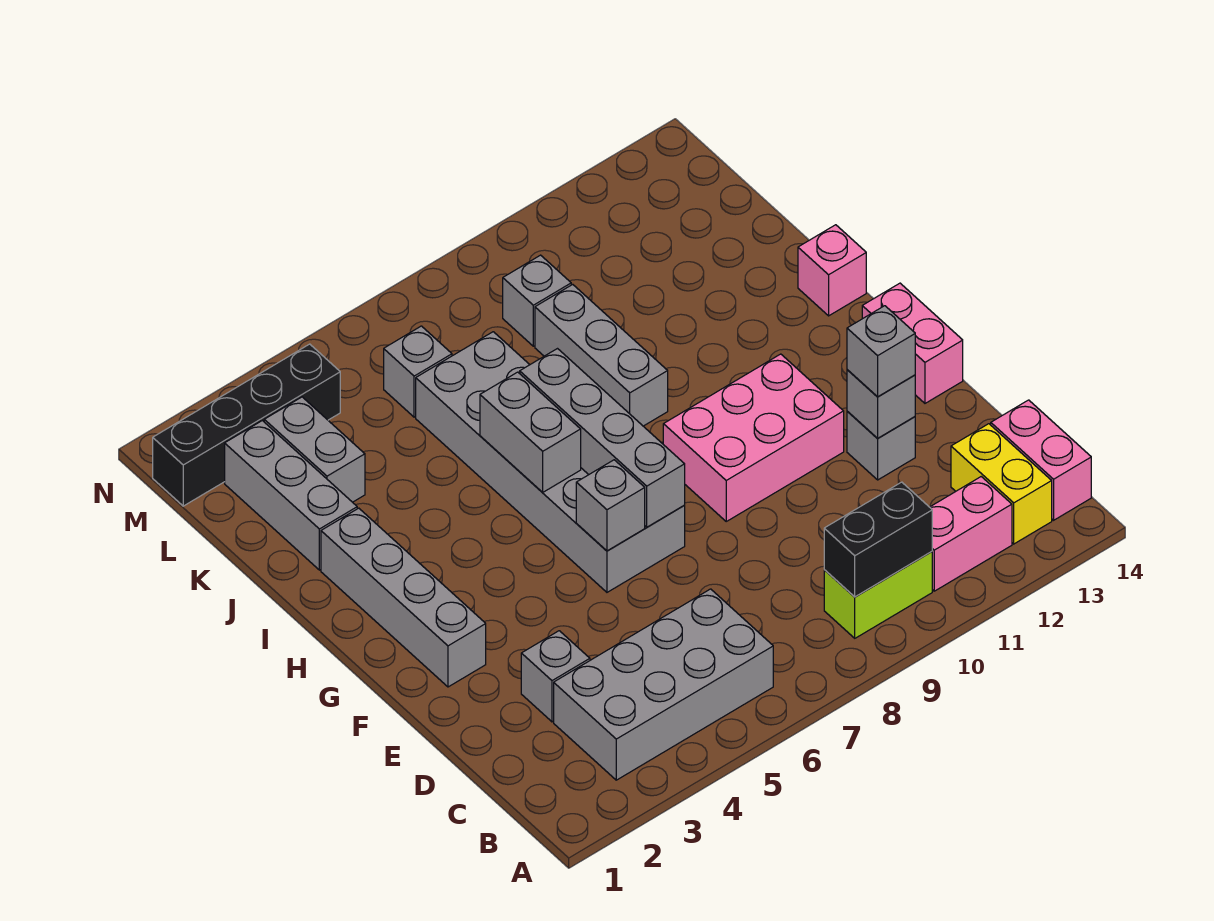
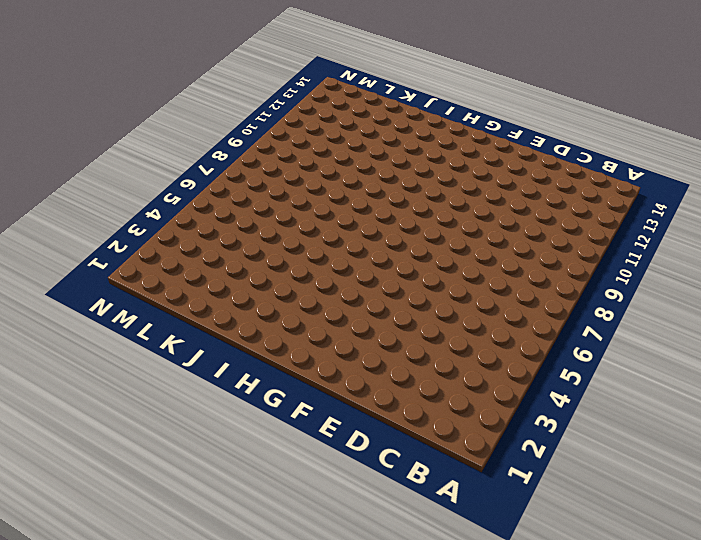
none -> grey brick B3:C6 level 1
none -> lime brick B9:B10 level 1
none -> pink brick B11:B12 level 1

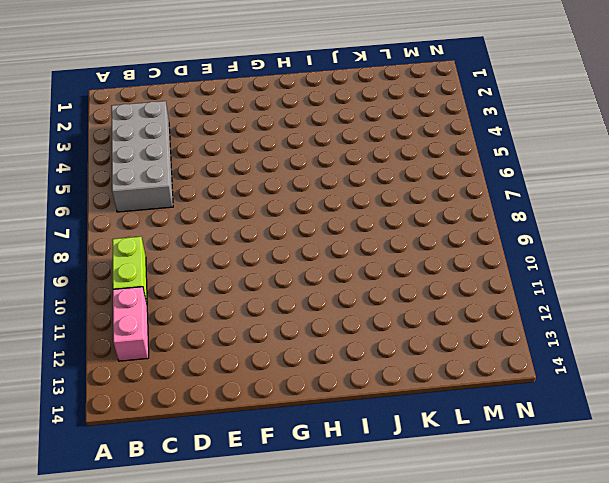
none -> yellow brick B13:C13 level 1
none -> pink brick B14:C14 level 1
none -> grey brick D3 level 1

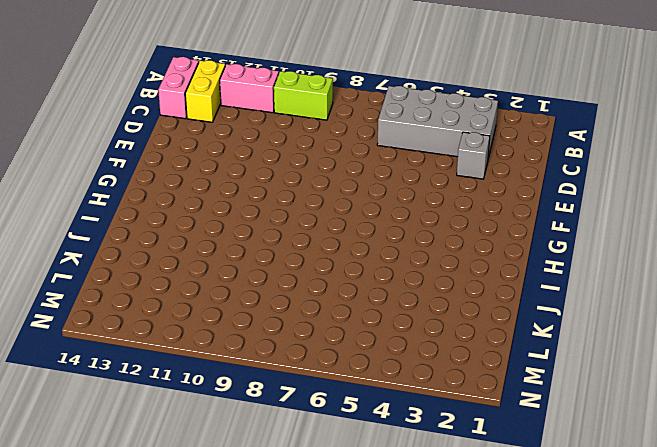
none -> grey brick E12 level 1
none -> grey brick F2:I2 level 1
none -> grey brick F6:K7 level 1

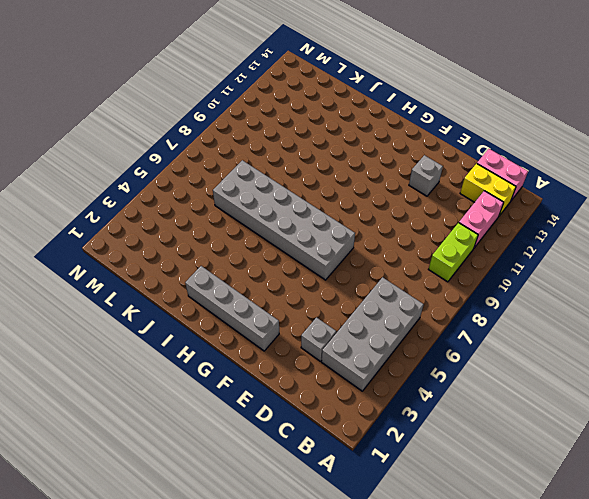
none -> pink brick F9:G11 level 1
none -> pink brick F14:G14 level 1
none -> grey brick I9:K9 level 1

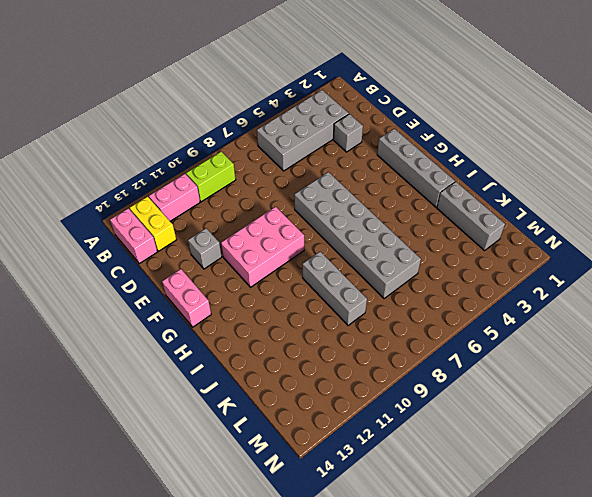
none -> pink brick I14 level 1
none -> grey brick K3:L3 level 1
none -> grey brick L6 level 1

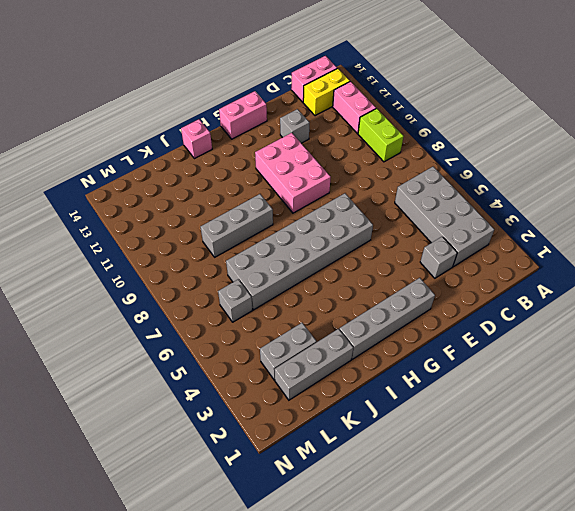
none -> grey brick L9 level 1
none -> black brick M1:M4 level 1
none -> black brick B9:B10 level 2

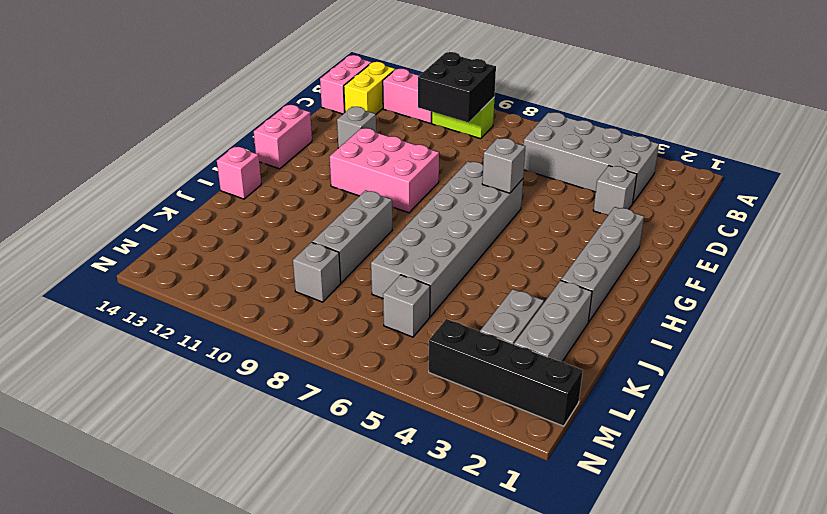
black brick B9:C10 level 2 -> black brick B9:B10 level 2
none -> grey brick E12 level 2
none -> grey brick F7:I7 level 2
none -> grey brick H6:I6 level 2

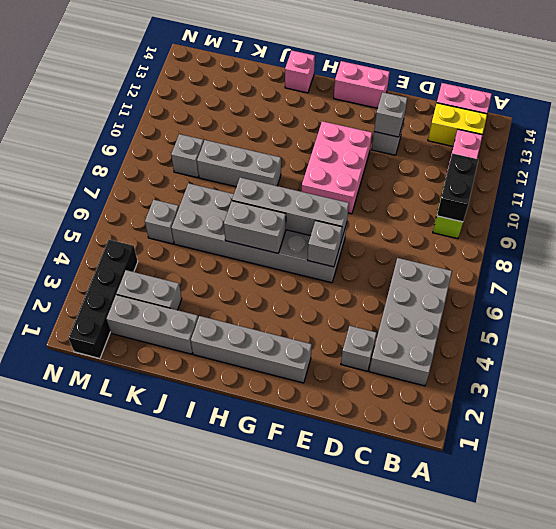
none -> grey brick E12 level 3

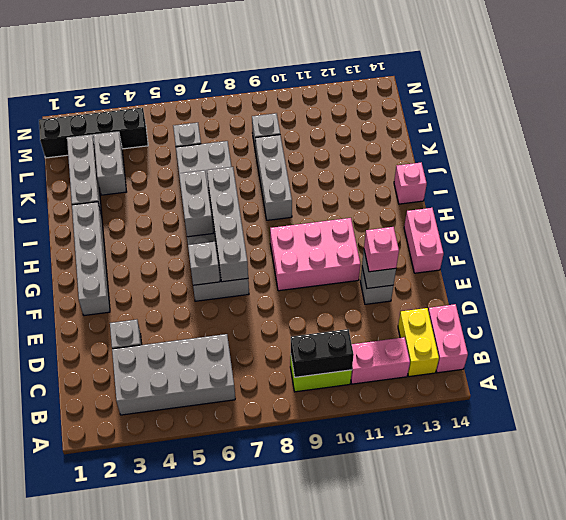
pink brick E12 level 3 -> grey brick E12 level 3

